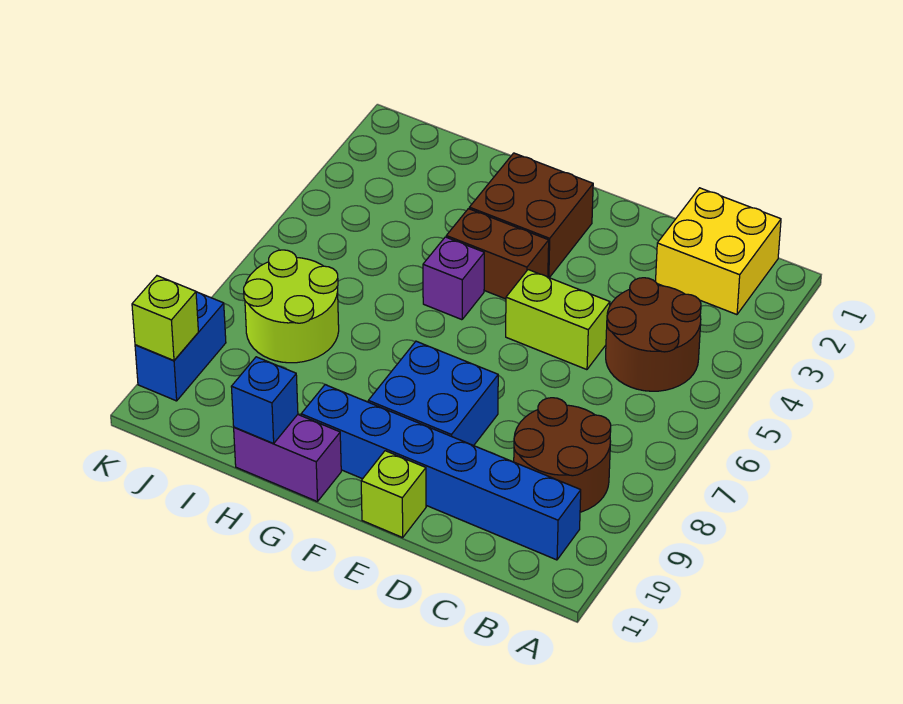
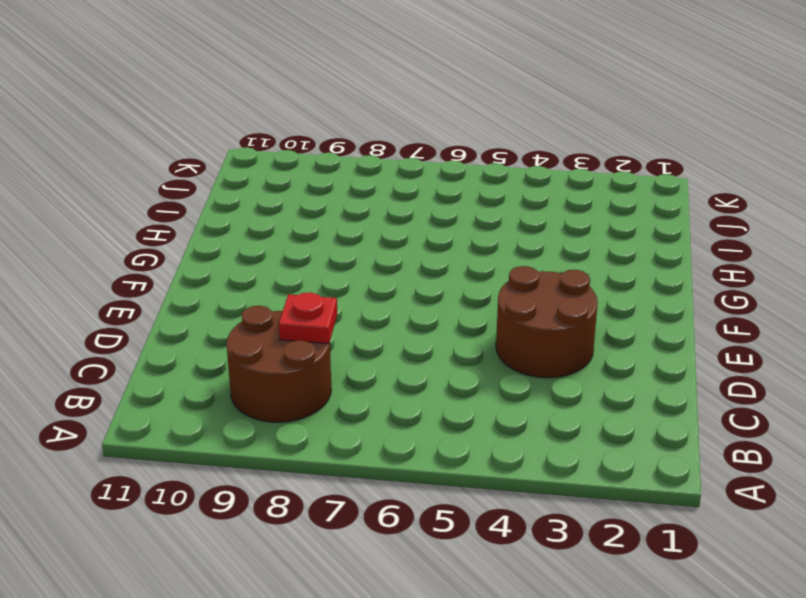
red plate C8 level 2 -> none
brown round brick D3:E4 level 1 -> brown round brick B4:C5 level 1
none -> yellow brick B1:C2 level 1
none -> blue brick B10:G10 level 1
none -> lime brick D5:E5 level 1

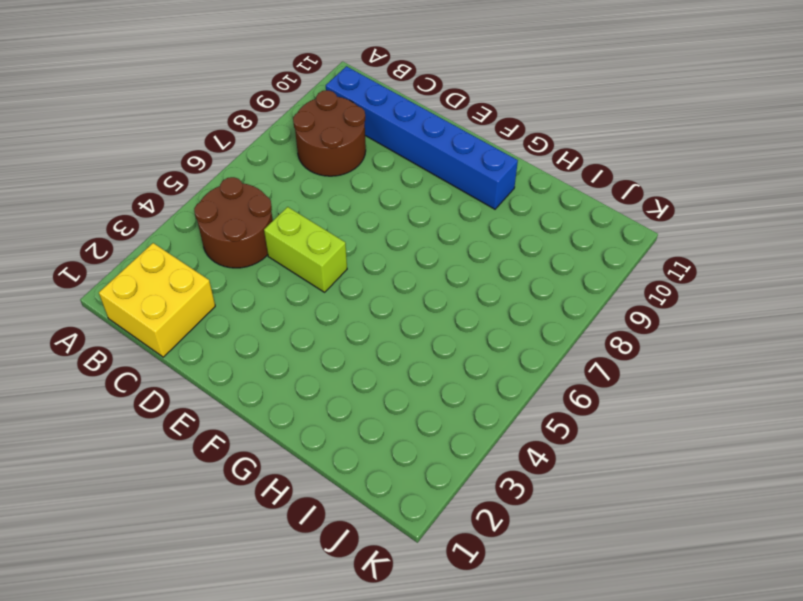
none -> blue brick E8:F9 level 1
none -> lime brick E11 level 1
none -> brown brick F2:G3 level 1

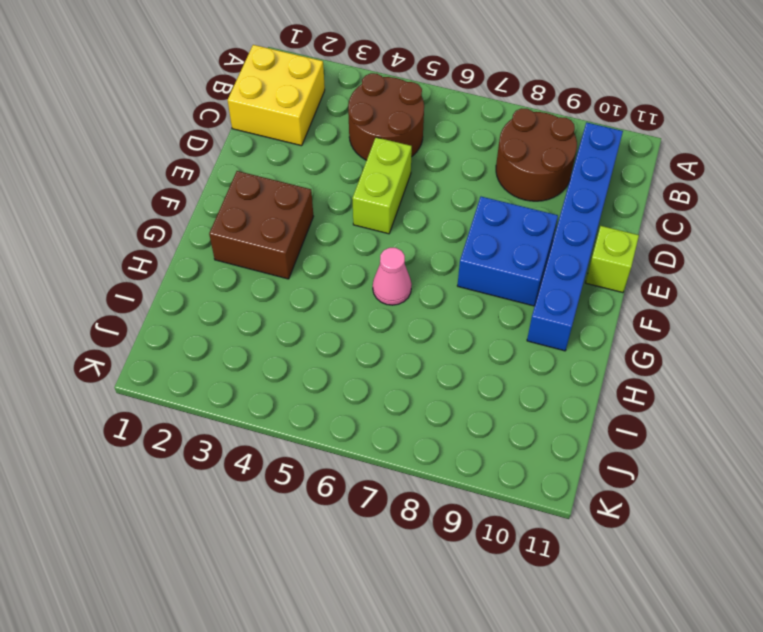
pink cone G6 level 1 -> none
none -> brown brick F4:G4 level 1
none -> purple brick G5 level 1
none -> purple brick G11:H11 level 1

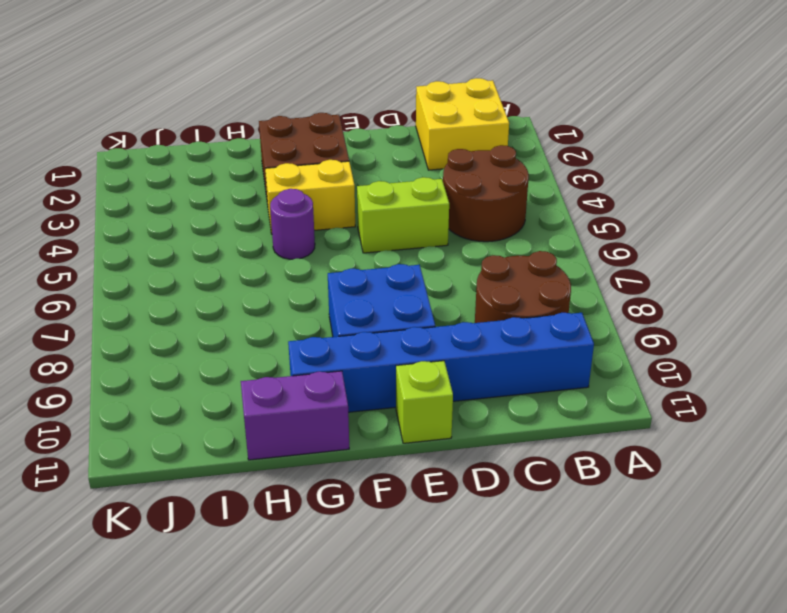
yellow brick F4:G4 level 1 -> brown brick F4:G4 level 1
purple round brick G5 level 1 -> purple brick G5 level 1
none -> lime round brick I7:J8 level 1
none -> blue brick K9:K10 level 1
none -> blue brick H11 level 2

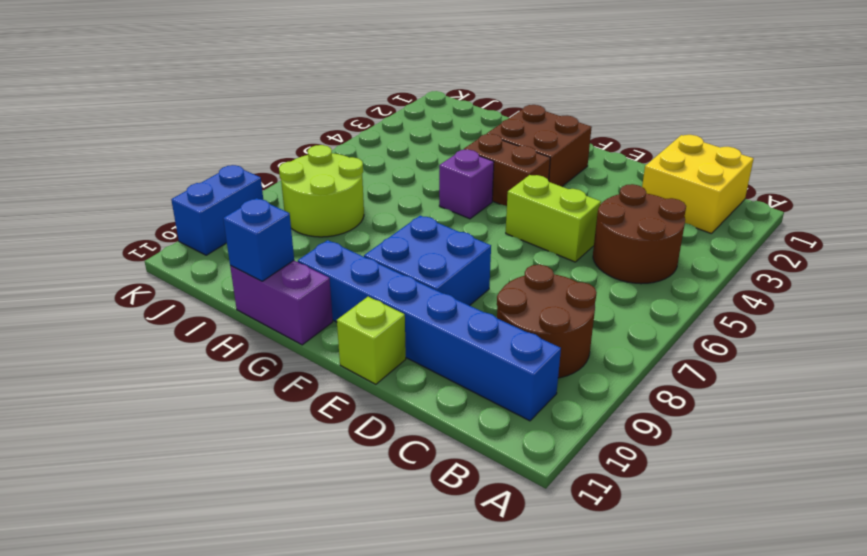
none -> lime brick K10 level 2

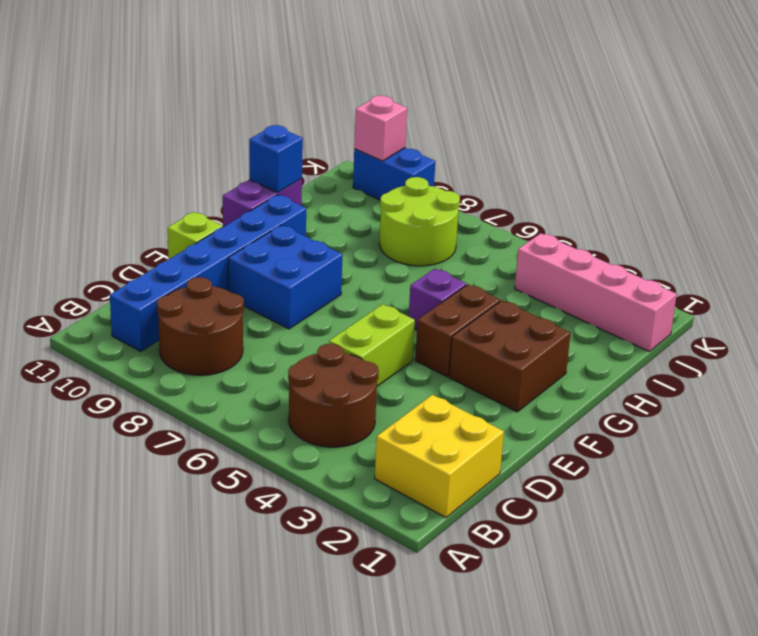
pink brick J1:J4 level 1 -> none
pink brick K10 level 2 -> lime brick K10 level 2

